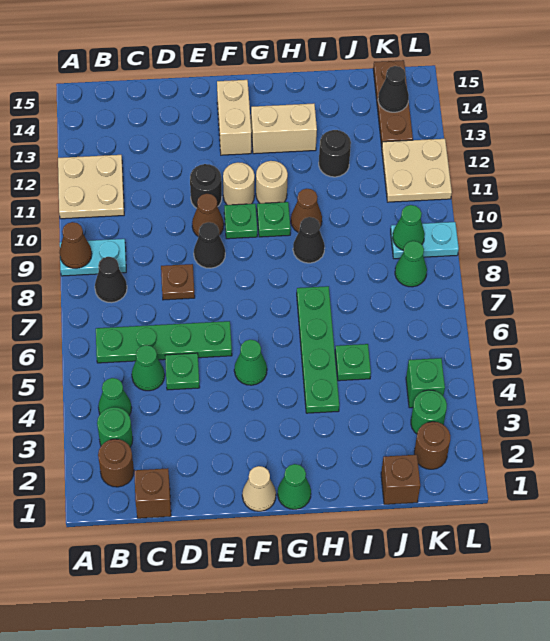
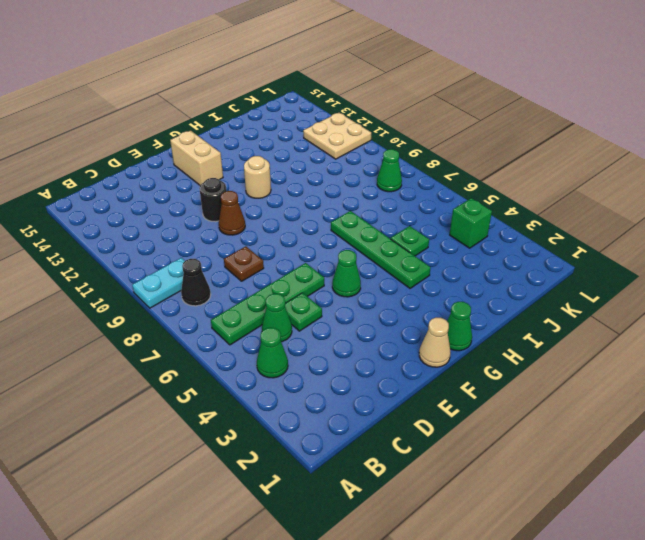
none -> tan plate A11:B12 level 1
none -> brown round brick B2 level 1
none -> green round brick B3 level 1
none -> brown brick C1 level 1

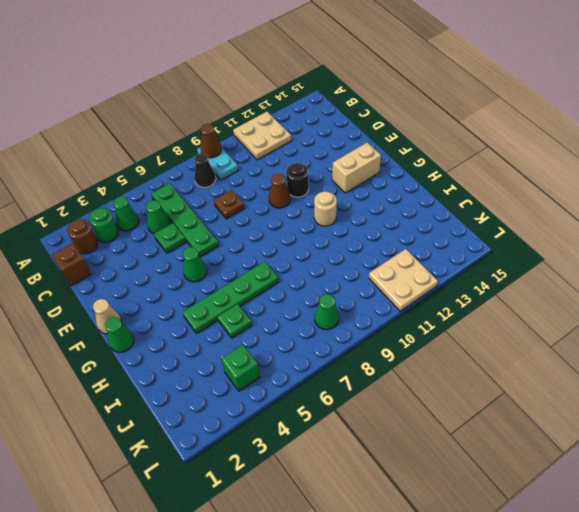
none -> black cone E9 level 1
none -> green plate F10 level 1
none -> tan round brick F11 level 1
none -> green plate G10 level 1

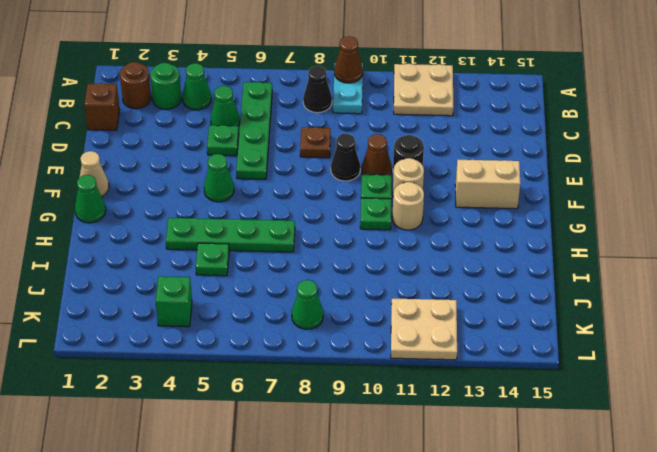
none -> tan brick G13:H13 level 1
none -> black cone H9 level 1
none -> brown cone H10 level 1
none -> black round brick I12 level 1

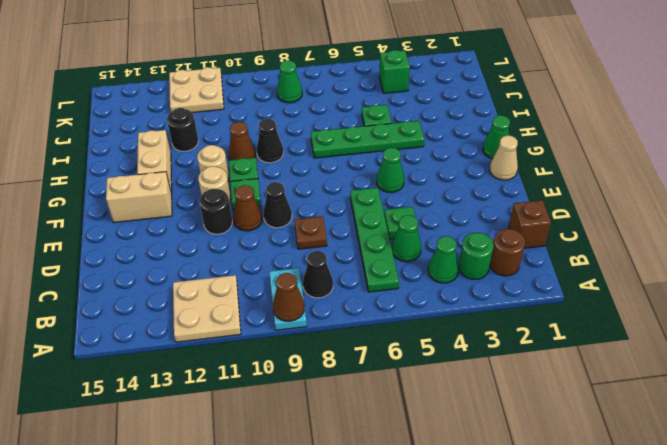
none -> brown brick J1 level 1
none -> brown round brick K2 level 1
none -> green round brick K3 level 1
none -> cyan plate K9:L9 level 1

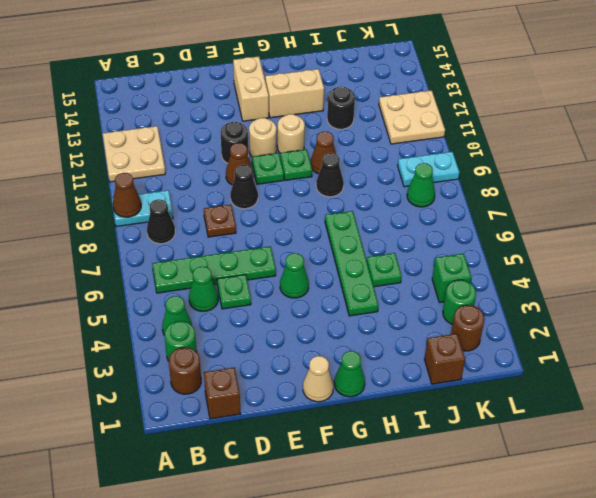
none -> brown plate K13:K15 level 1
none -> green cone K9 level 2
none -> black cone K14 level 2

